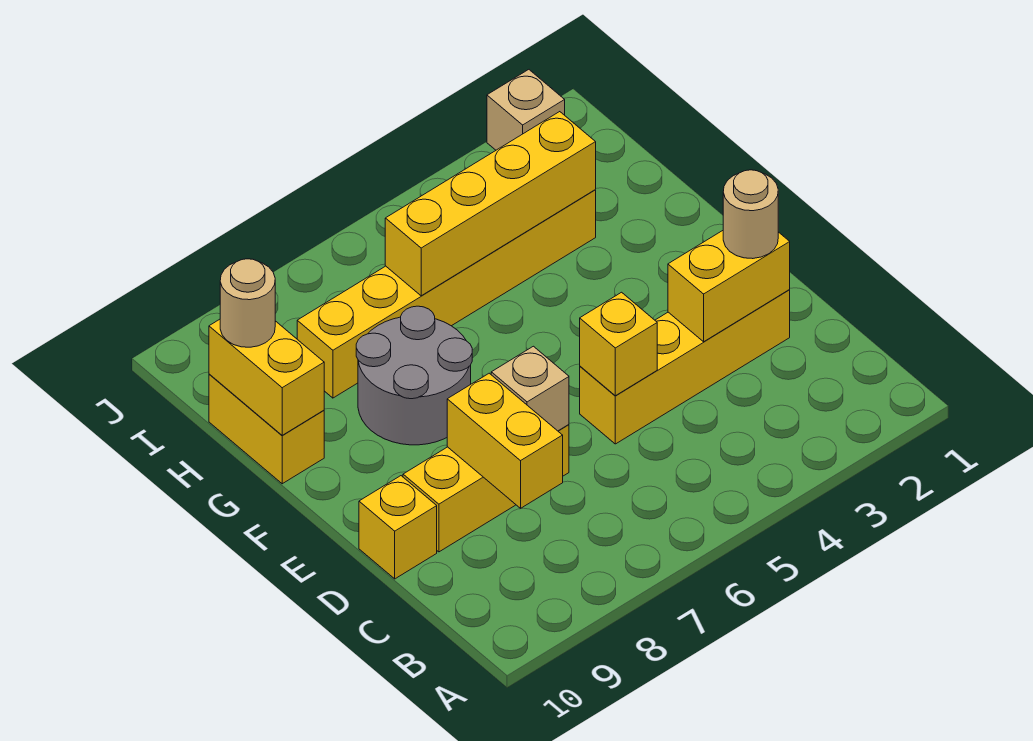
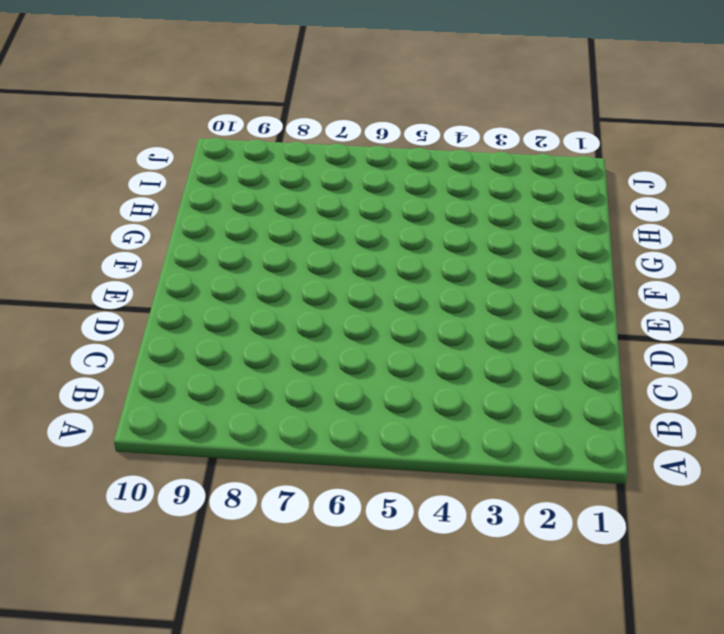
none -> yellow brick D2:D5 level 1
none -> yellow brick D7:D9 level 1
none -> yellow brick D10 level 1

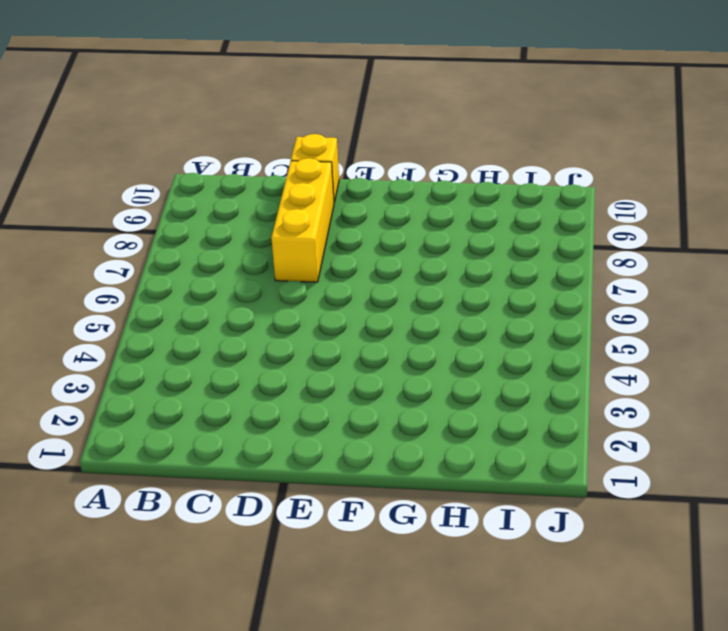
none -> yellow brick D2:D5 level 1
none -> grey round brick F7:G8 level 1
none -> yellow brick G10:H10 level 1

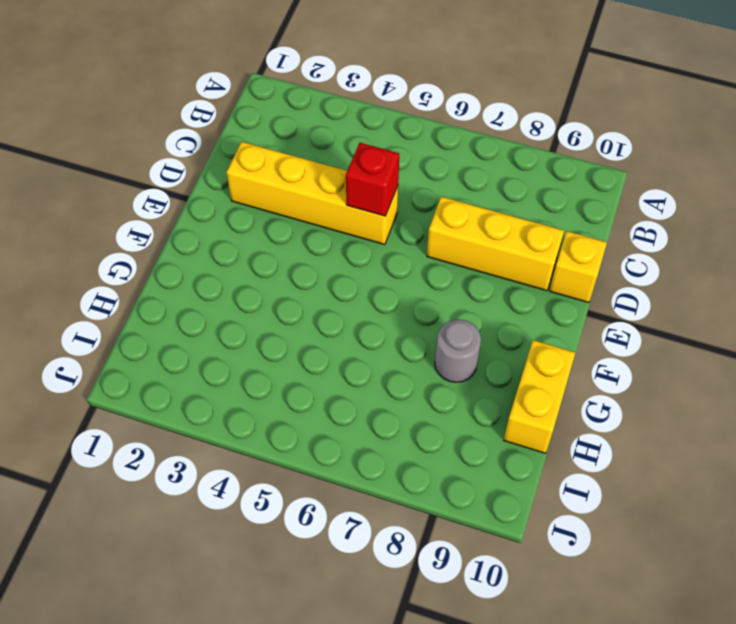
red brick D5 level 2 -> yellow brick D5 level 2
grey round brick G8 level 1 -> grey round brick F7:G8 level 1
none -> yellow brick H3:H8 level 1
none -> tan brick J2 level 1
none -> yellow brick C8:D8 level 2

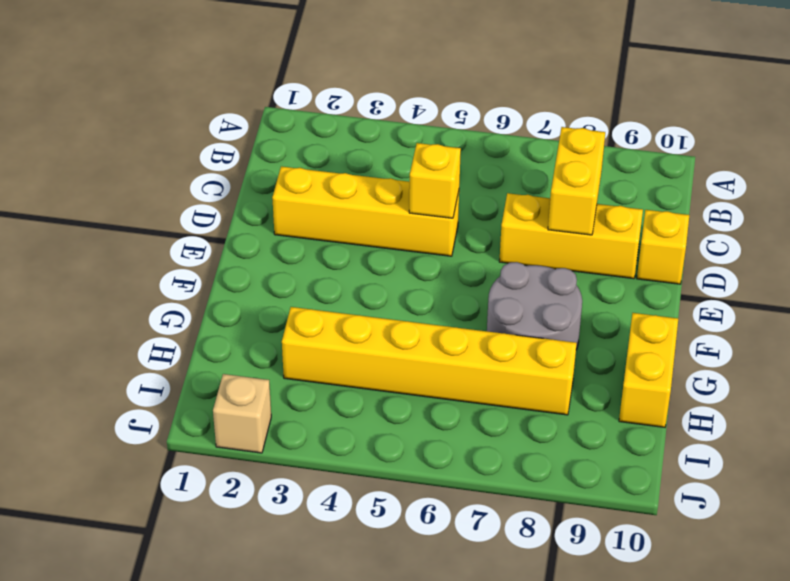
none -> yellow brick D2:D3 level 2
none -> tan brick D7 level 2
none -> yellow brick G10:H10 level 2

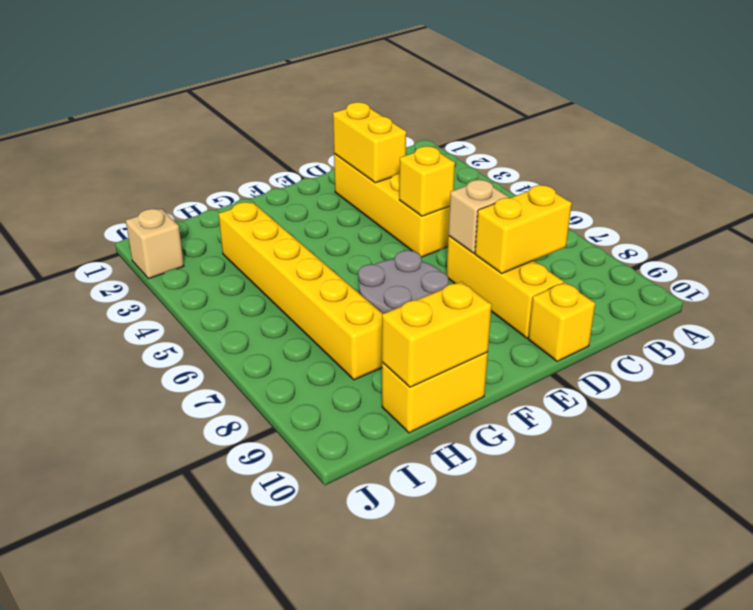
none -> yellow brick H3:H6 level 2
none -> tan round brick D2 level 3
none -> tan round brick H10 level 3

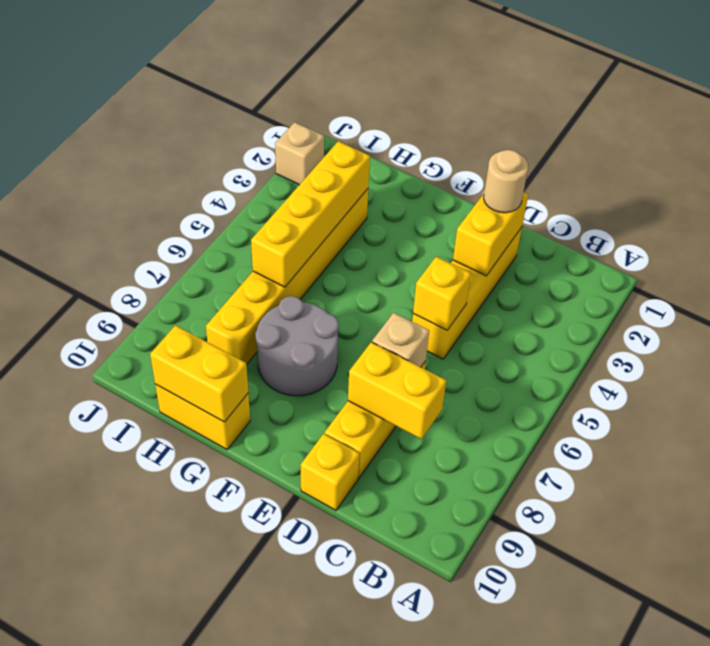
none -> tan round brick H10 level 3

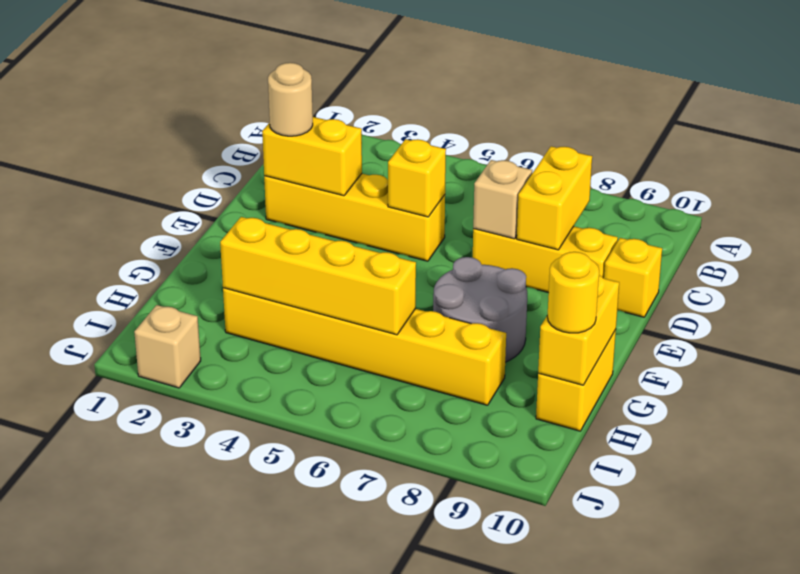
yellow round brick H10 level 3 -> tan round brick H10 level 3

